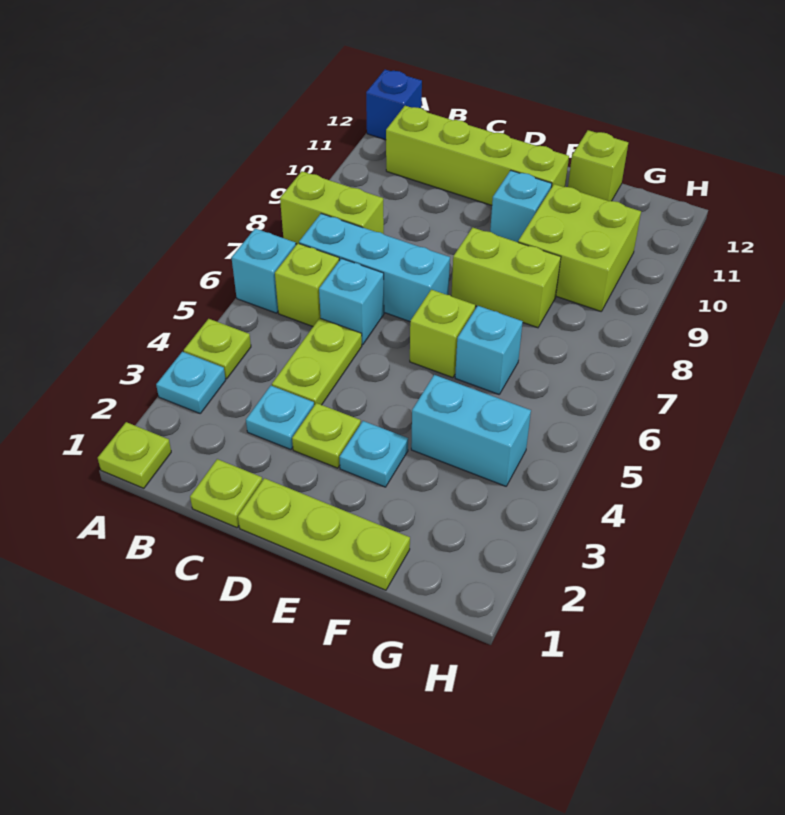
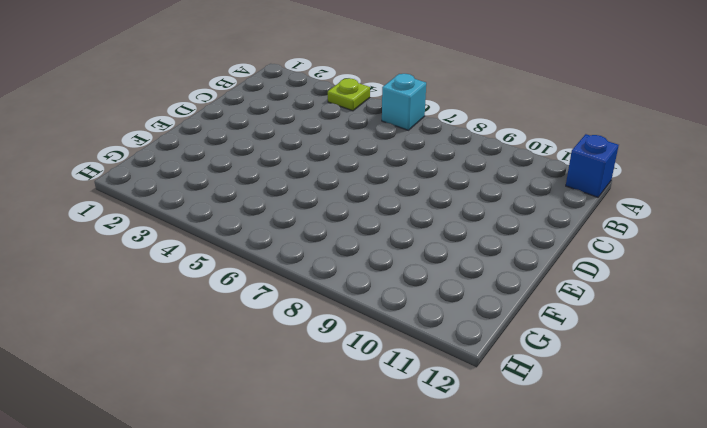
none -> lime plate A1 level 1
none -> cyan plate A3 level 1
none -> lime brick A8:B8 level 1

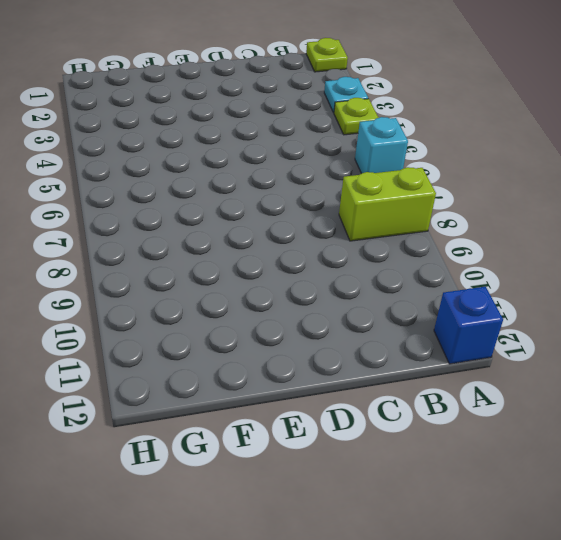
none -> lime brick B6 level 1
none -> cyan brick B7:D7 level 1
none -> lime brick B11:E11 level 1

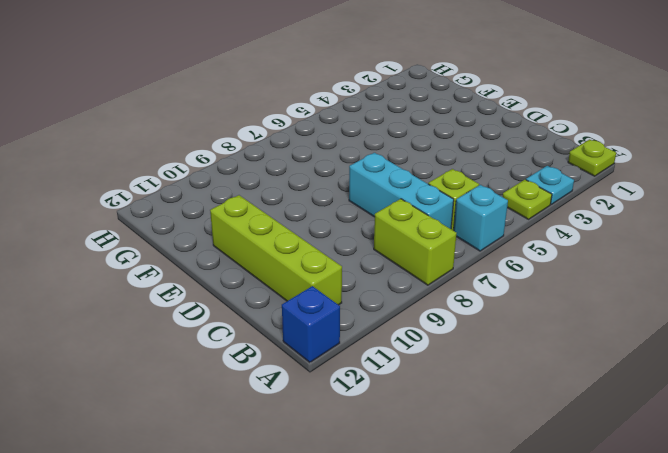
none -> lime plate C1 level 1
none -> cyan plate C3 level 1
none -> lime plate C4:C5 level 1

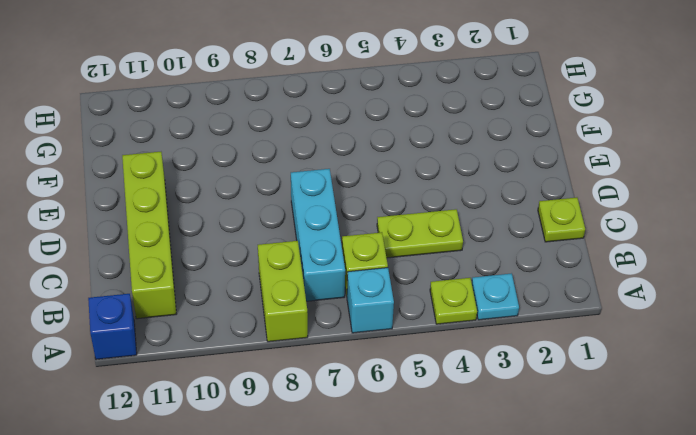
none -> lime plate A1 level 1
none -> cyan plate C3 level 1
none -> cyan brick C6 level 1

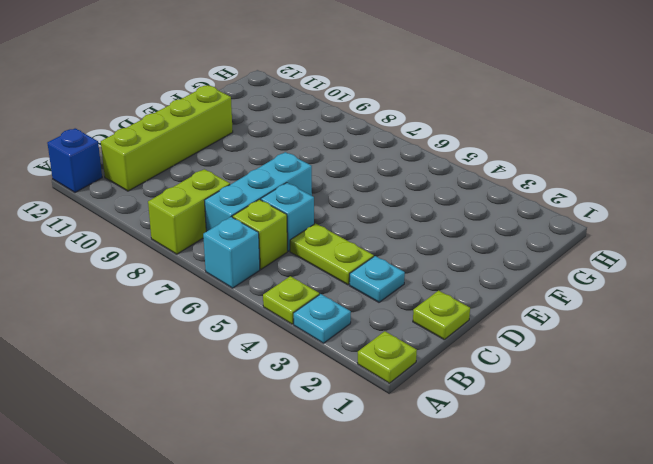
none -> lime plate D1:F1 level 1
none -> lime plate D3 level 1
none -> cyan plate E3 level 1

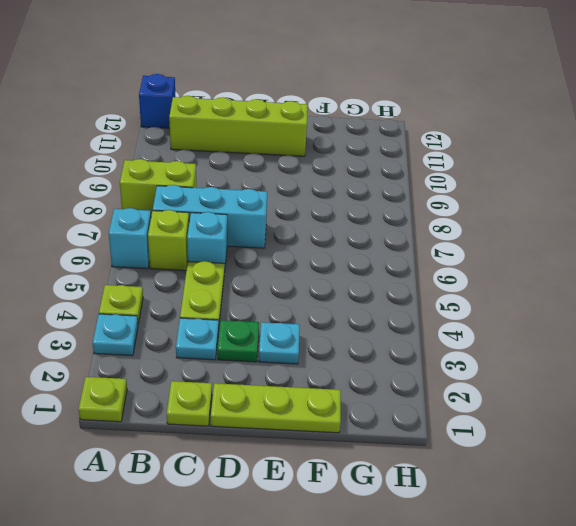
green plate D3 level 1 -> lime plate D3 level 1
none -> lime brick E6 level 1
none -> lime brick E8:F8 level 1
none -> cyan brick E10 level 1

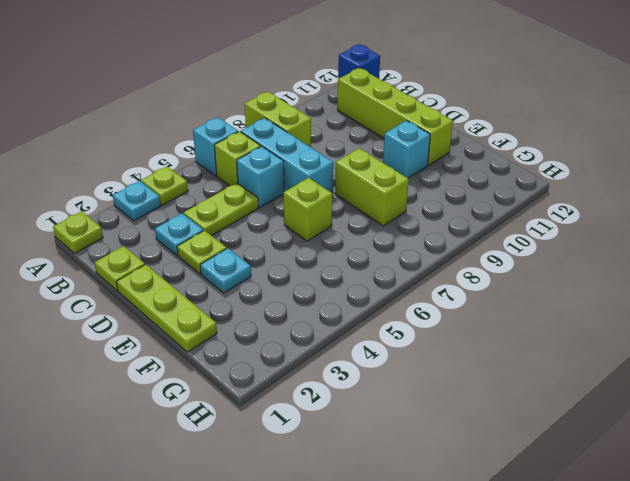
none -> cyan brick F4:G4 level 1
none -> cyan brick F6 level 1
none -> lime brick F9:G10 level 1

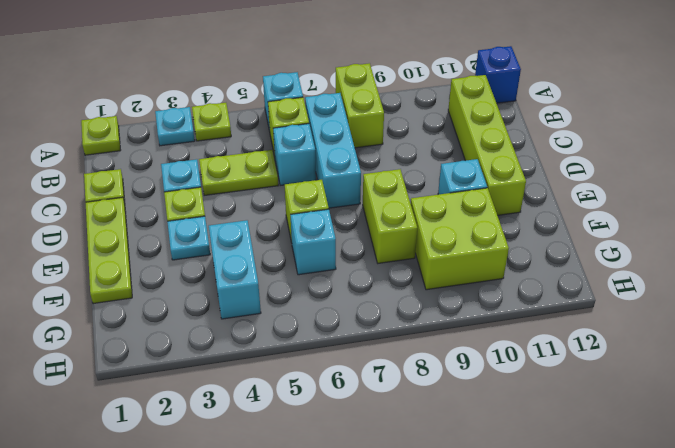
none -> lime brick F12 level 1

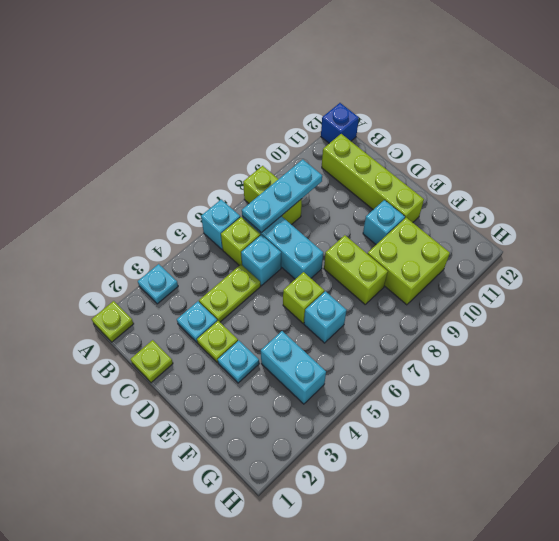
cyan plate B7:B9 level 2 -> none
none -> lime plate A4 level 1
none -> lime plate D1:F1 level 1
none -> lime brick F12 level 1

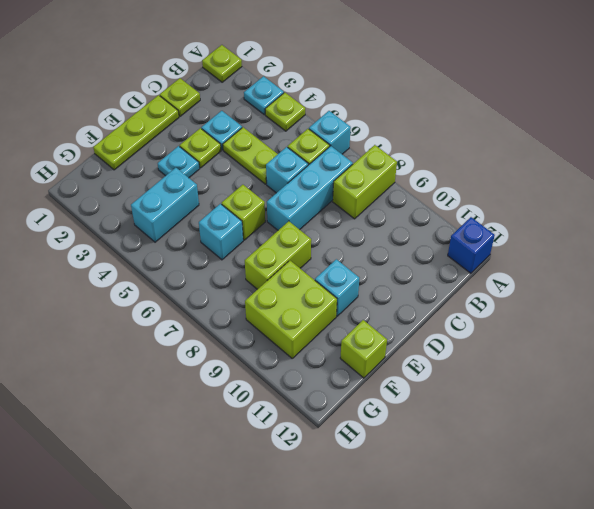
none -> lime brick B11:E11 level 1

